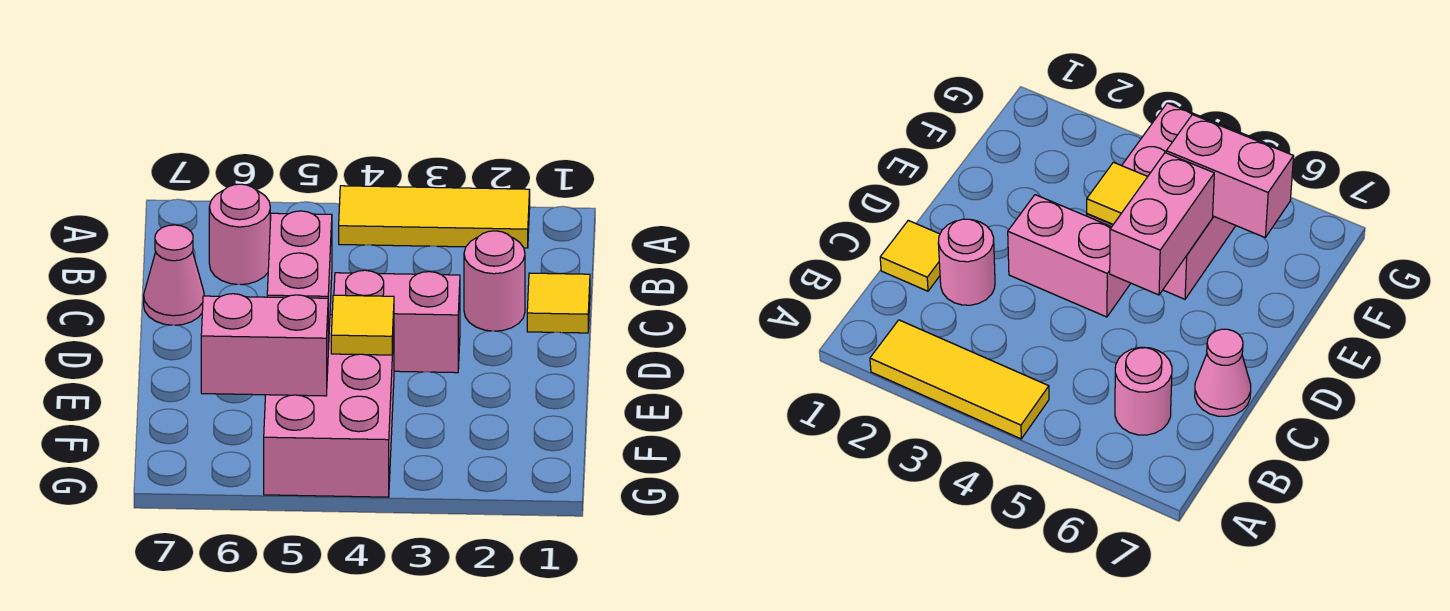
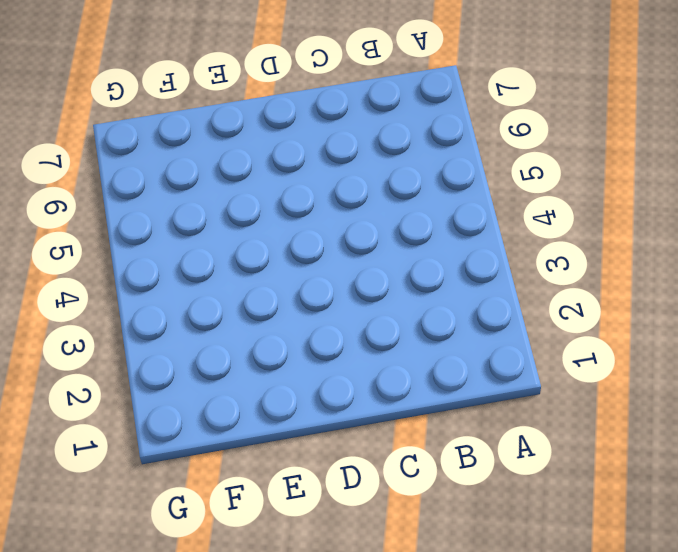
none -> yellow tile A2:A4 level 1
none -> pink round brick B6 level 1

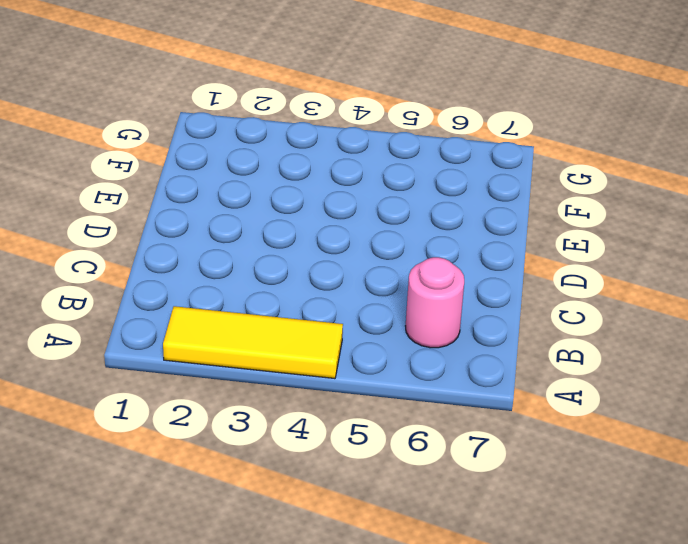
none -> yellow tile C1 level 1
none -> pink round brick C2 level 1

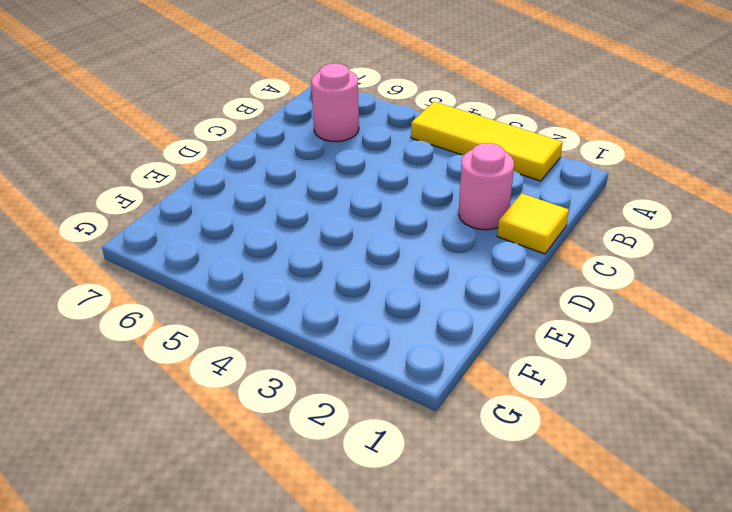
none -> pink cone C7 level 1
none -> pink brick D3:D4 level 1

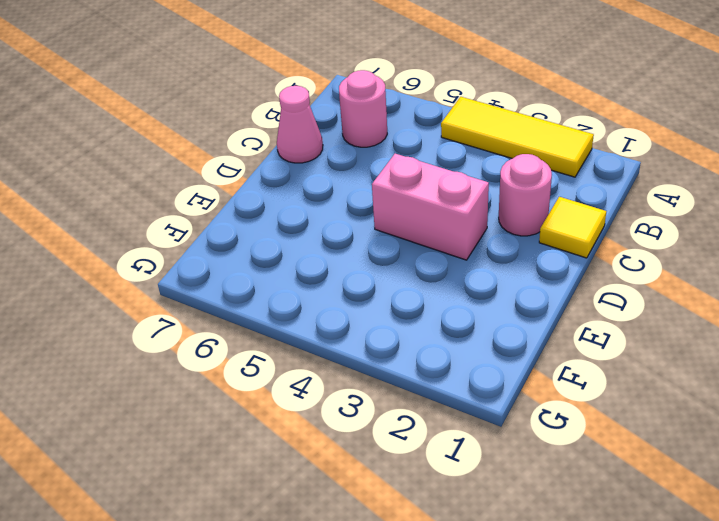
none -> pink brick E4:G5 level 1
none -> pink brick D5:E5 level 2

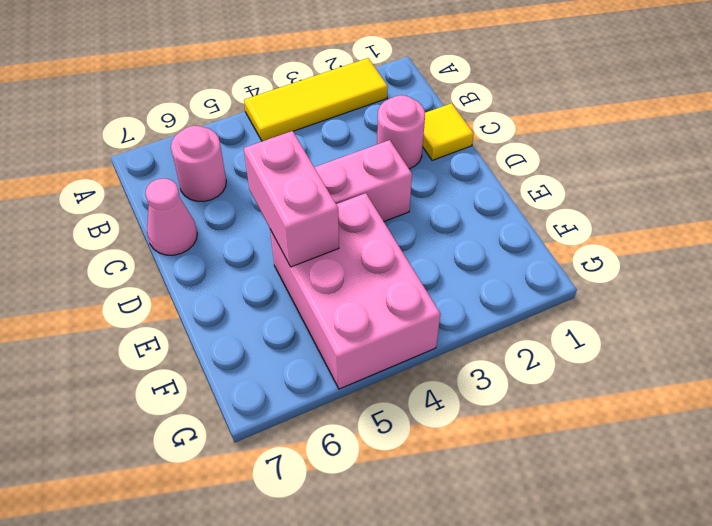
none -> yellow tile E4 level 2
none -> pink brick F5:F6 level 2

